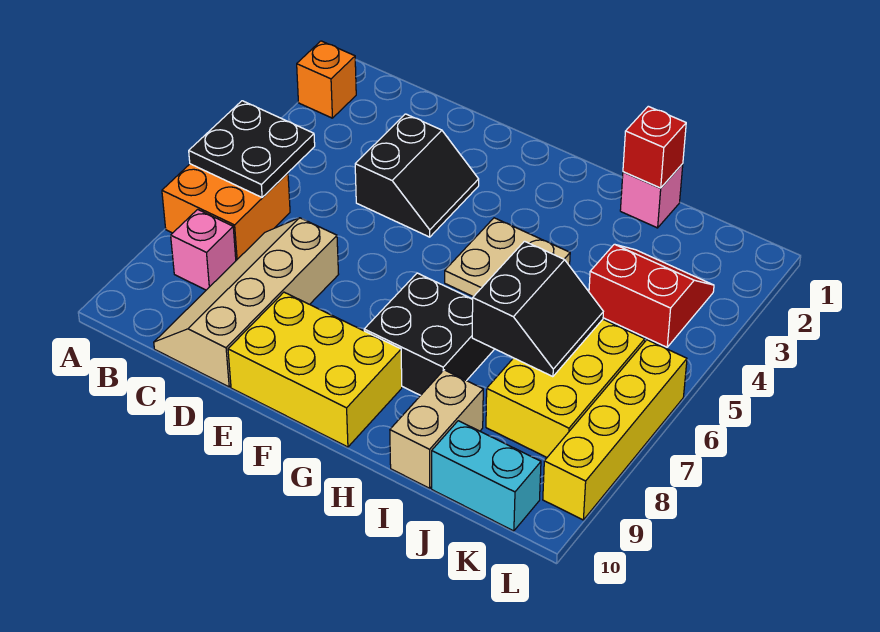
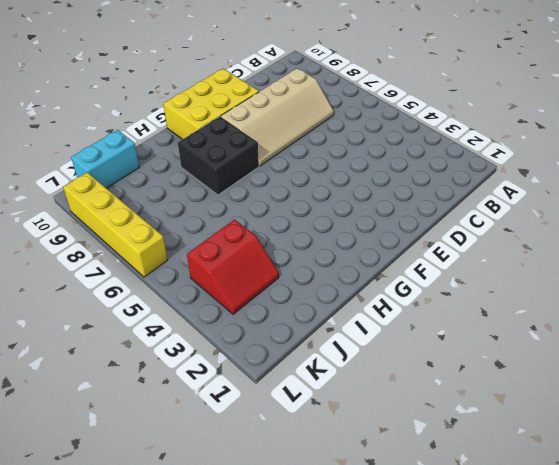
tan slope C7:F8 level 1 top 8 -> tan slope C7:D10 level 1 top D
none -> orange brick A2 level 1
none -> orange brick A6:B7 level 1
none -> pink brick B8 level 1

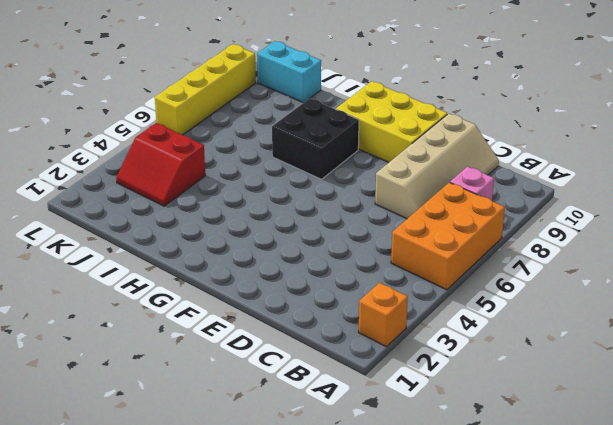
orange brick A5:B7 level 1 -> orange brick A6:B7 level 1
none -> black slope D3:E4 level 1 top D
none -> tan plate G4:H5 level 1
none -> pink brick I1 level 1

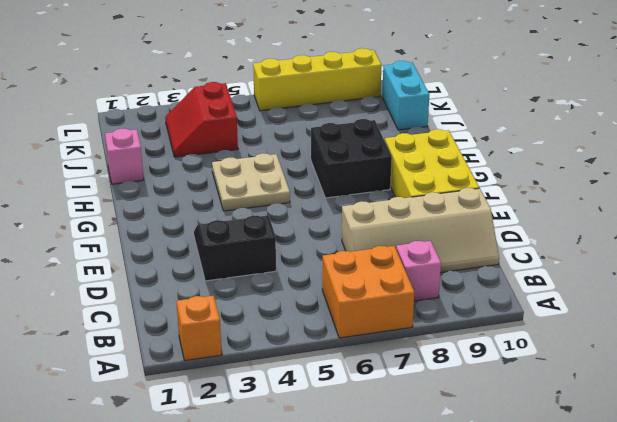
none -> tan brick I9:I10 level 1
none -> yellow brick J6:K8 level 1
none -> black plate A5:B6 level 2

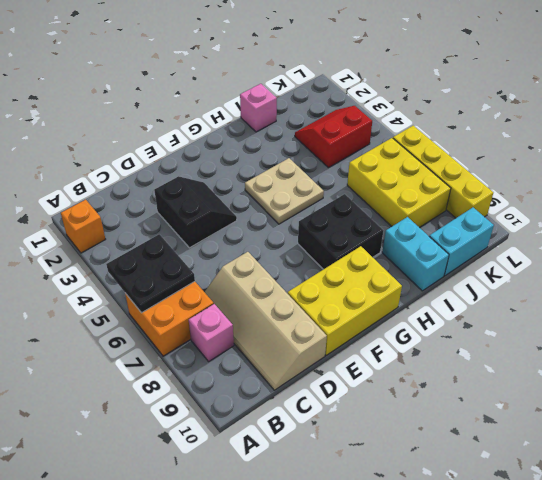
cyan brick I9:I10 level 1 -> tan brick I9:I10 level 1
none -> red brick I1 level 2
none -> black slope I6:J7 level 2 top I

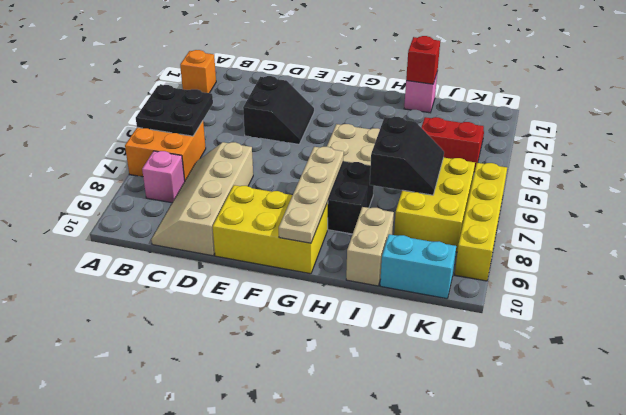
tan plate G7:G10 level 2 -> none

